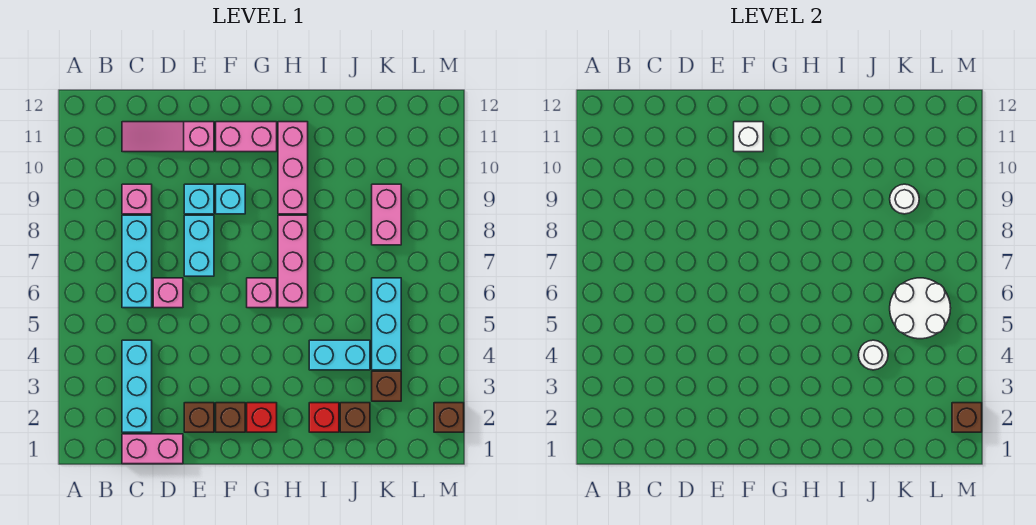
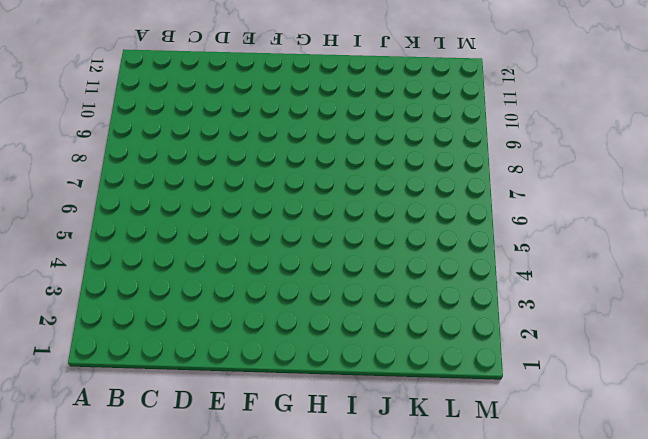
none -> pink brick C1:D1 level 1
none -> cyan brick C2:C4 level 1
none -> cyan brick C6:C8 level 1

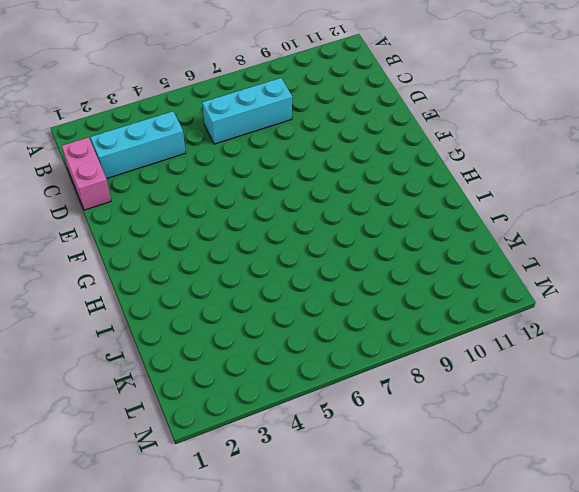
none -> pink brick C9 level 1
none -> pink slope C11:E11 level 1 top E
none -> pink brick D6 level 1

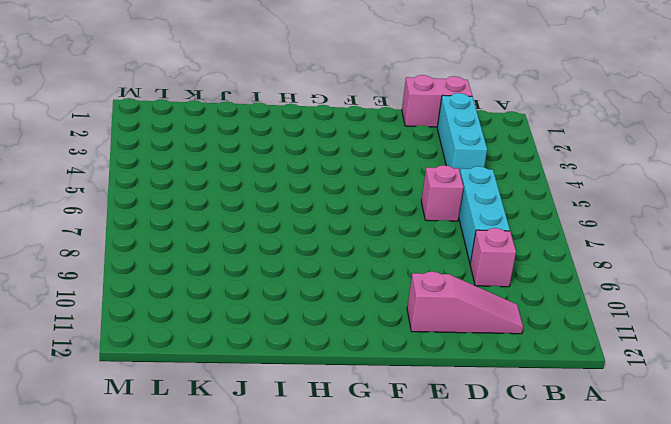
none -> brown brick E2 level 1
none -> cyan brick E7:E8 level 1
none -> cyan brick E9 level 1

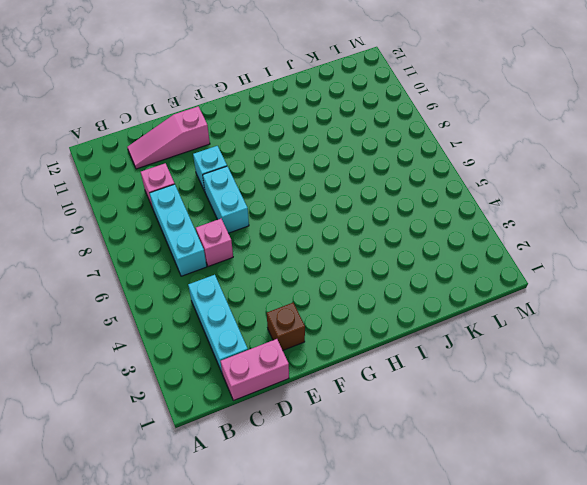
none -> brown brick F2 level 1
none -> cyan brick F9 level 1
none -> pink brick F11:G11 level 1

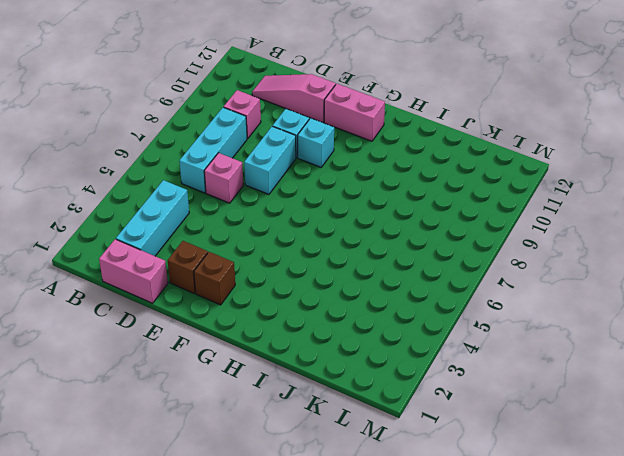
none -> red brick G2 level 1
none -> pink brick G6 level 1
none -> pink brick H6:H8 level 1

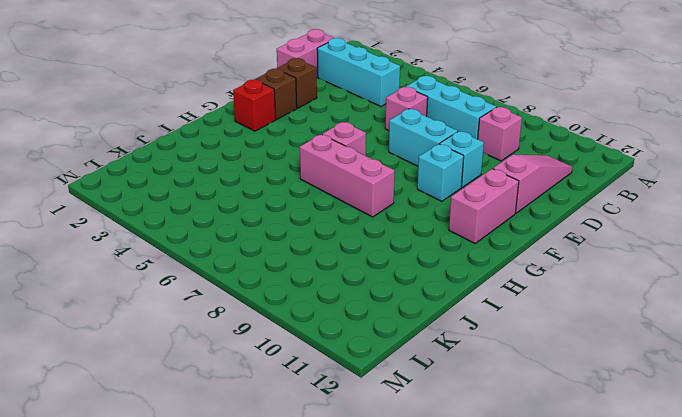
none -> pink brick H9:H11 level 1
none -> red brick I2 level 1
none -> cyan brick I4:J4 level 1

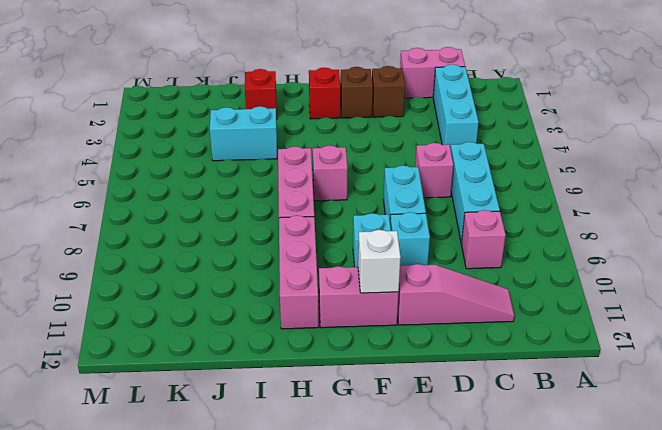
none -> brown brick J2 level 1
none -> brown brick K3 level 1
none -> cyan brick K4:K6 level 1

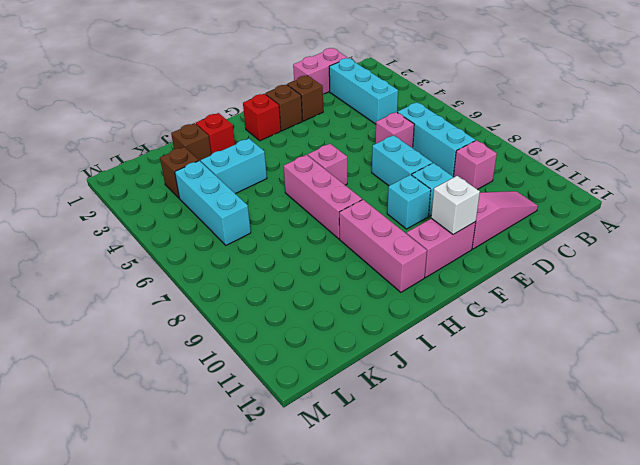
none -> pink brick K8:K9 level 1
none -> brown brick M2 level 1
none -> white round brick J4 level 2

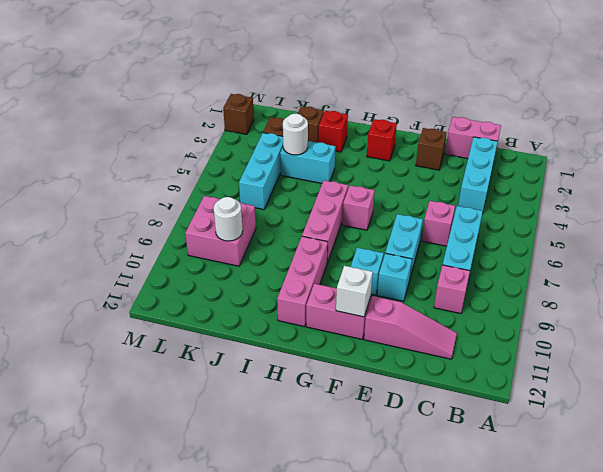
pink brick K8:L9 level 1 -> pink brick K8:K9 level 1
none -> brown brick F2 level 1
none -> white round brick K5:L6 level 2
none -> brown brick M2 level 2

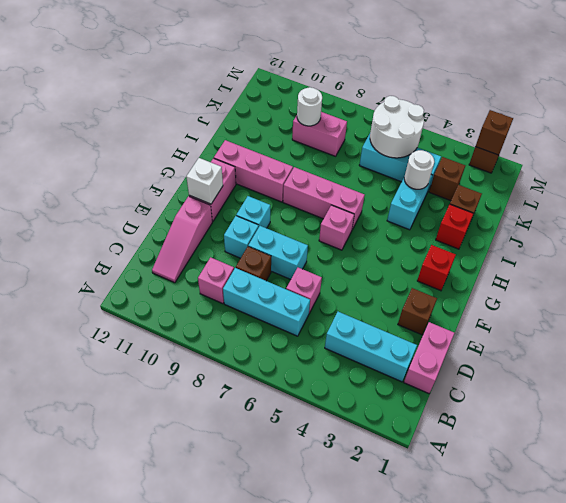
brown brick D8 level 1 -> brown brick F2 level 1

